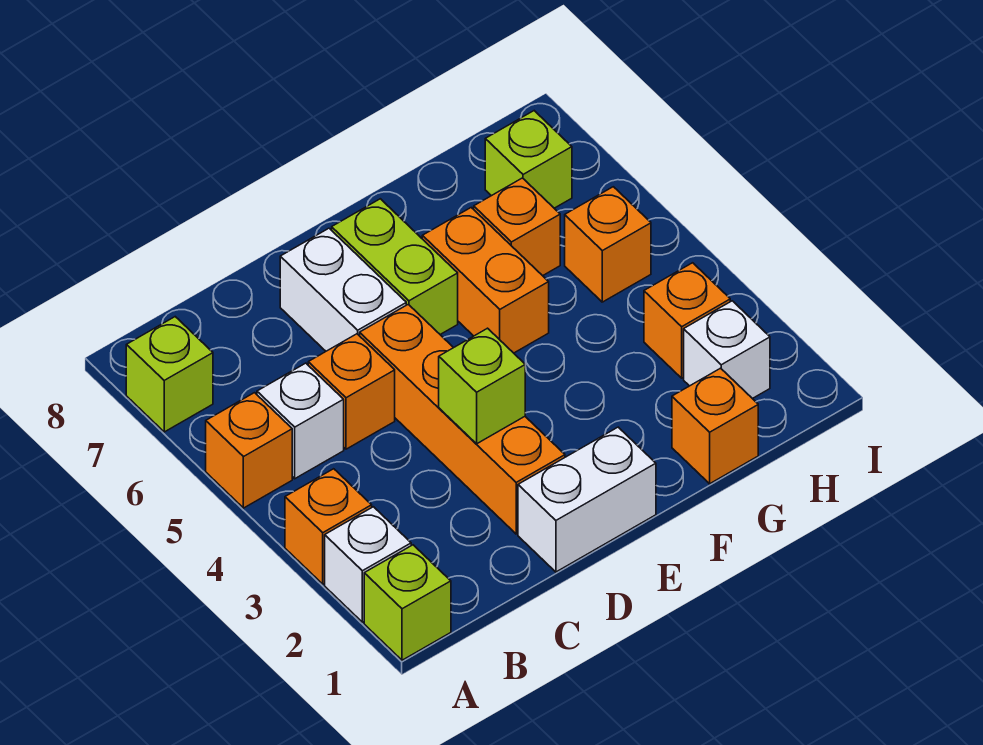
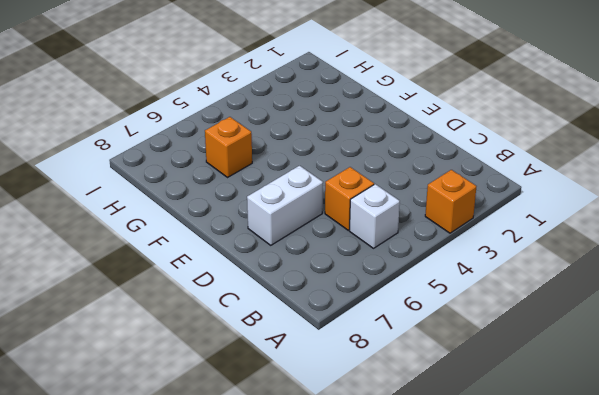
none -> lime brick A1 level 1
none -> white brick A2 level 1
none -> orange brick A5 level 1

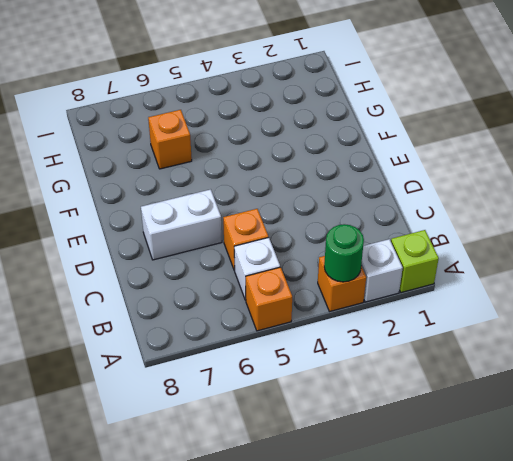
green round brick A3 level 2 -> none
none -> lime brick A7 level 1
none -> white brick D1:E1 level 1
none -> orange brick D2:D5 level 1

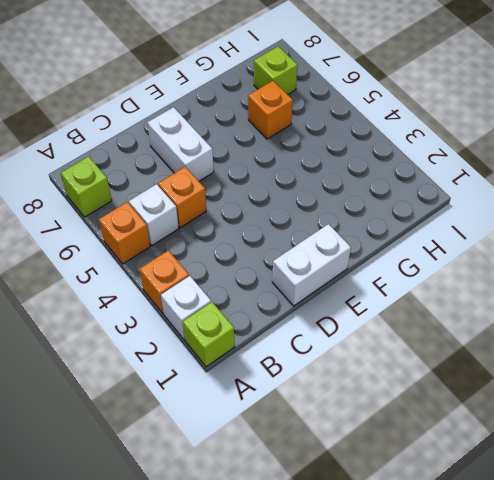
none -> orange brick D2:D5 level 1
none -> lime brick E6:E7 level 1
none -> orange brick F5:F6 level 1

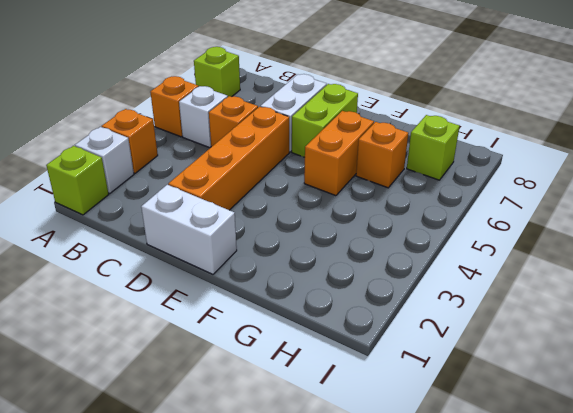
none -> orange brick G1 level 1
none -> white brick H2 level 1
none -> orange brick H3 level 1

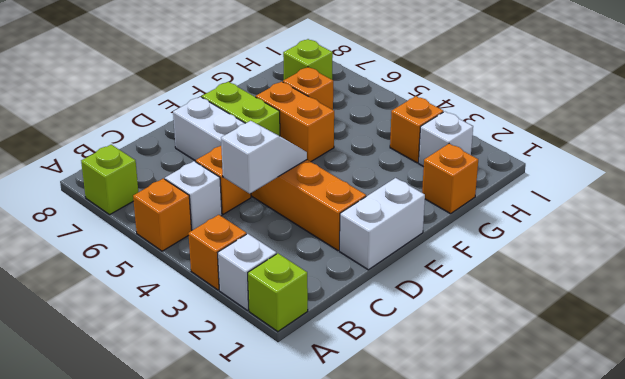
white slope C4:D4 level 2 top C -> none
none -> orange brick H5 level 1
none -> lime brick D3 level 2

